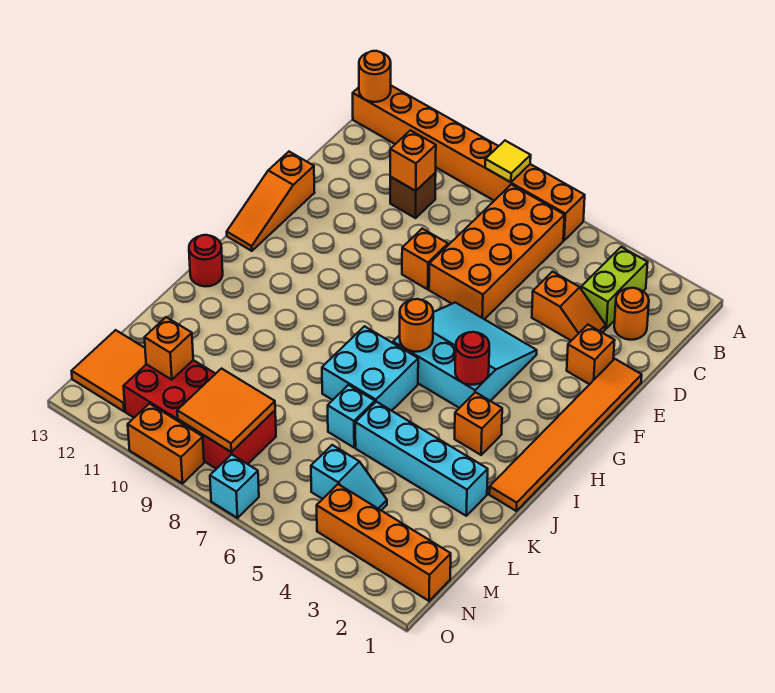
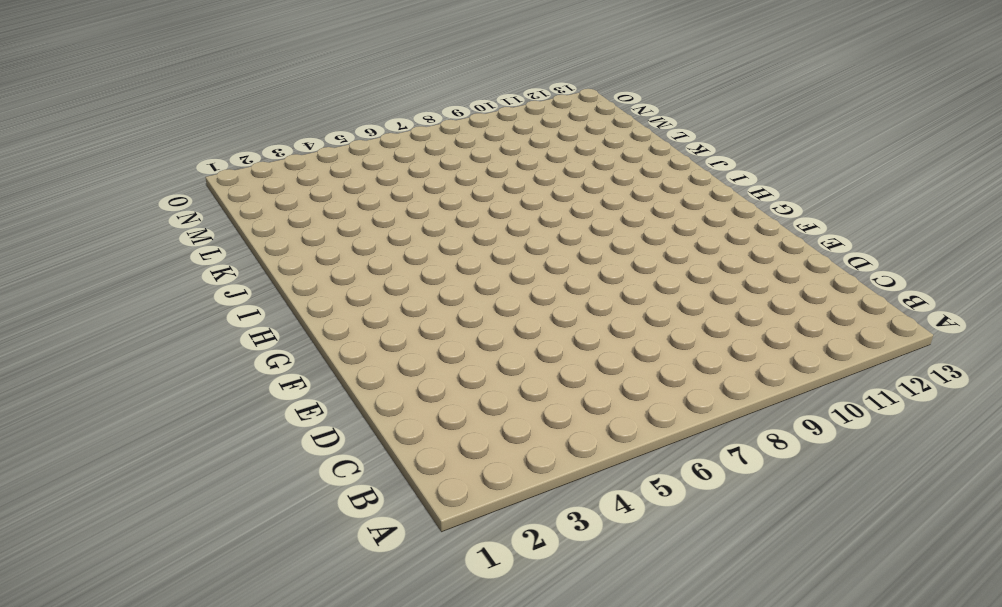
none -> orange brick A6:A13 level 1
none -> lime brick B3:C3 level 1
none -> orange brick B6:E7 level 1

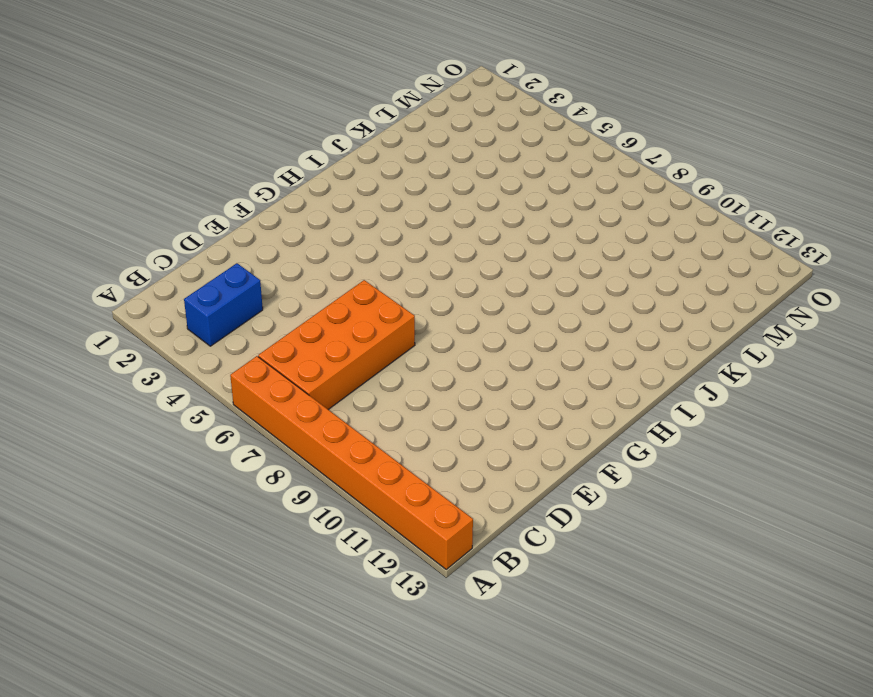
blue brick B3:C3 level 1 -> lime brick B3:C3 level 1
none -> orange round brick C2 level 1
none -> brown brick C10 level 1
none -> orange slope D3:D4 level 1 top 4

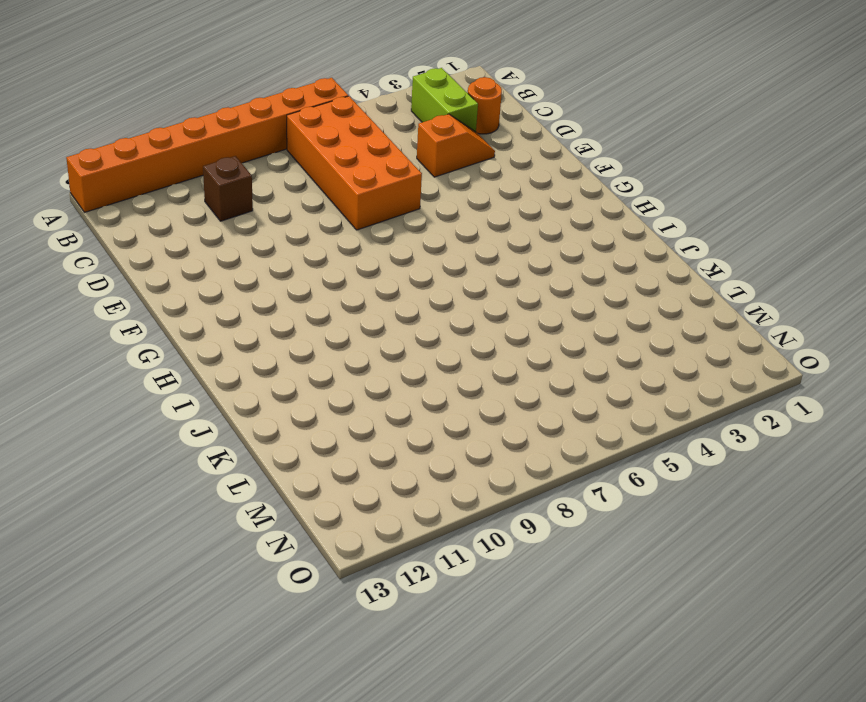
none -> orange tile E1:J1 level 1
none -> orange brick E2 level 1
none -> orange brick E8 level 1

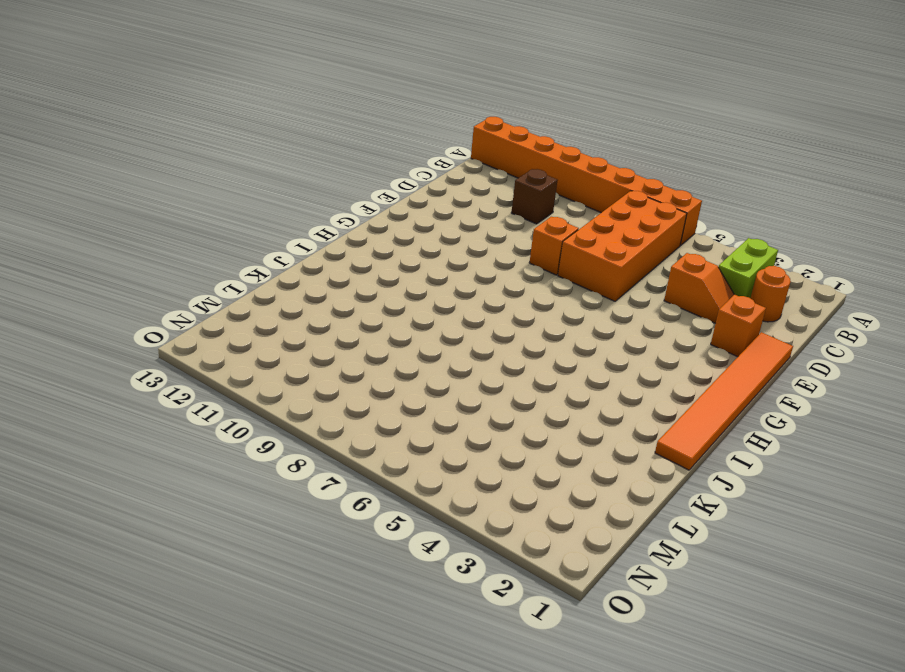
none -> orange slope E13:G13 level 1 top E
none -> cyan slope F4:H6 level 1 top H
none -> orange brick I3 level 1

